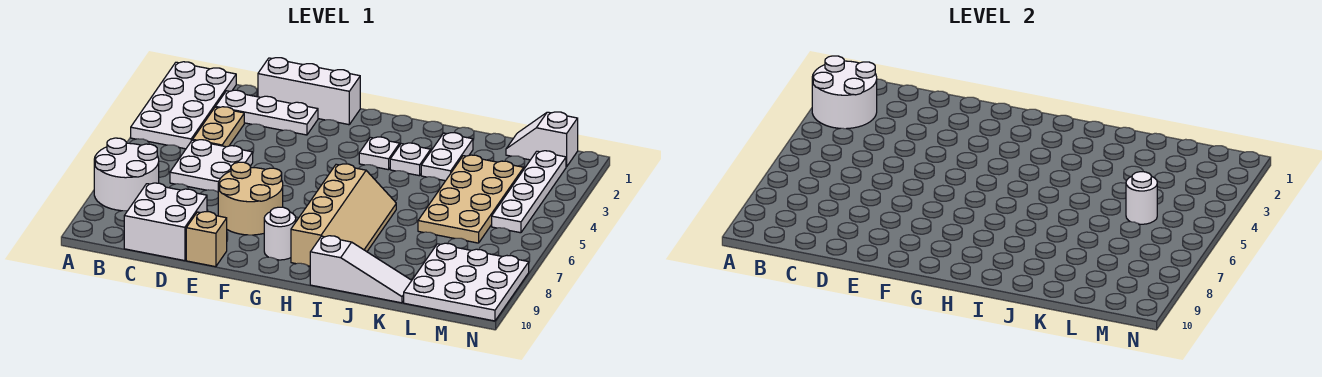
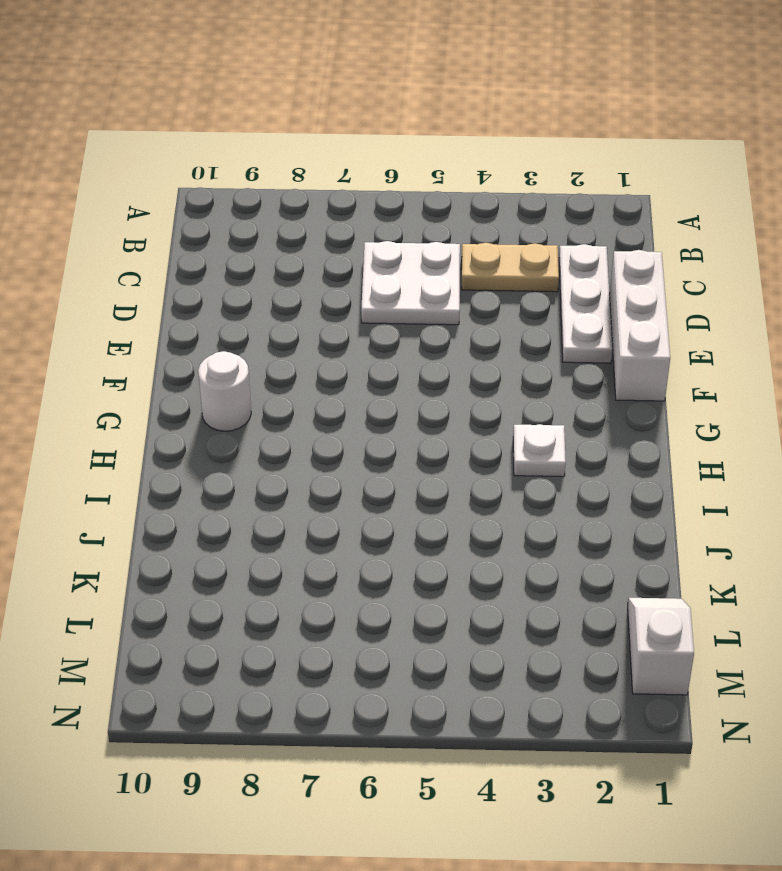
none -> white plate A1:B4 level 1
none -> white round brick A7:B8 level 1
none -> white brick C9:D10 level 1

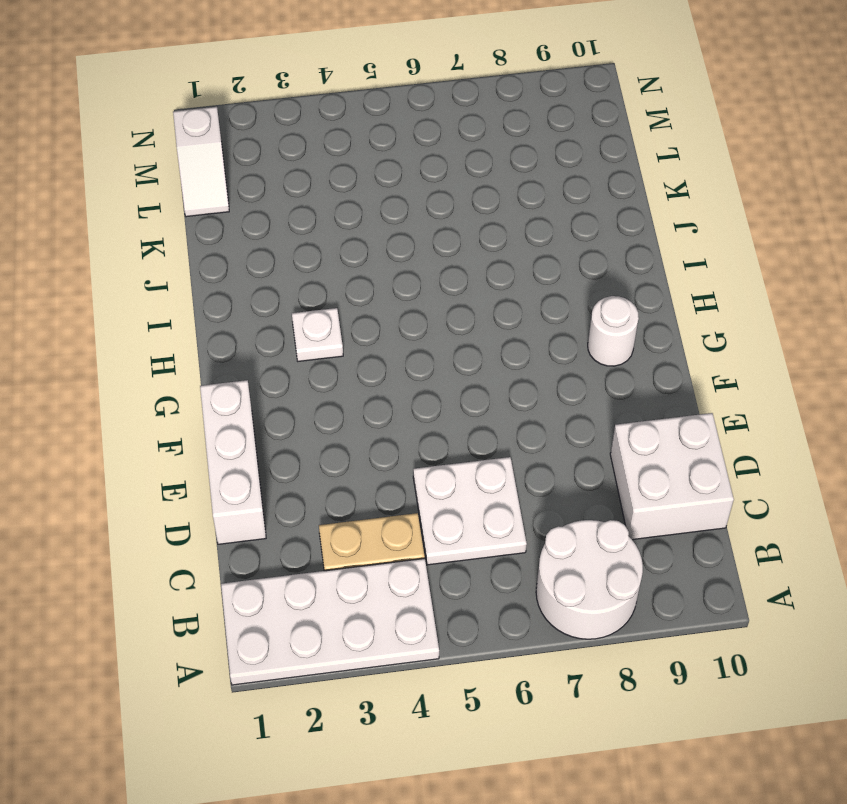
none -> white plate C2:E2 level 1
none -> tan round brick E7:F8 level 1
none -> tan brick E10 level 1

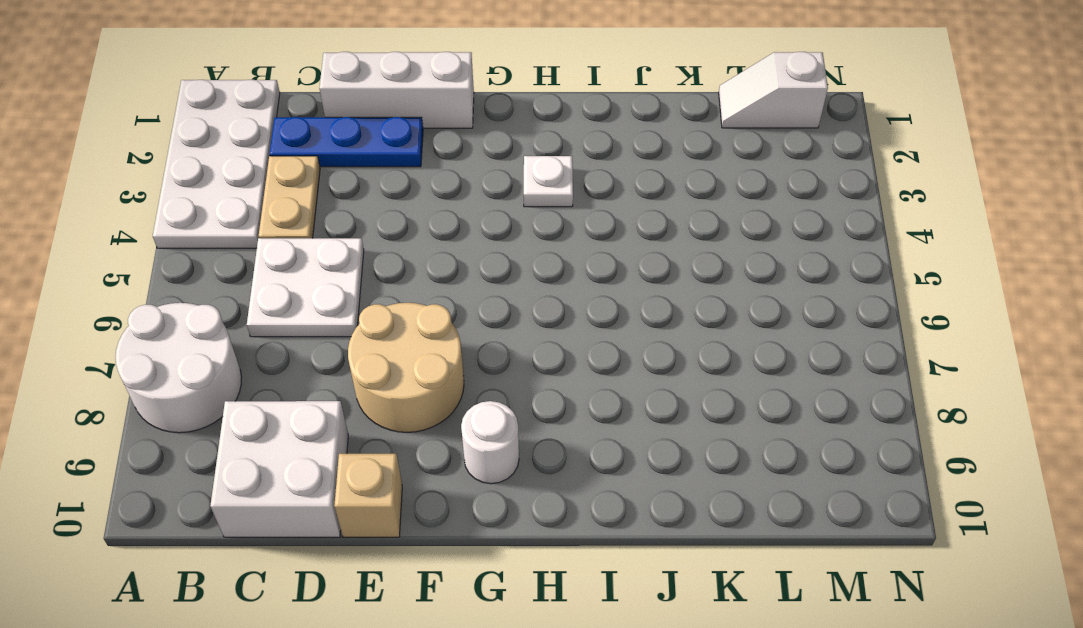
blue plate C2:E2 level 1 -> white plate C2:E2 level 1
none -> tan slope H6:I9 level 1 top H
none -> white plate I3 level 1
none -> white slope I10:K10 level 1 top I

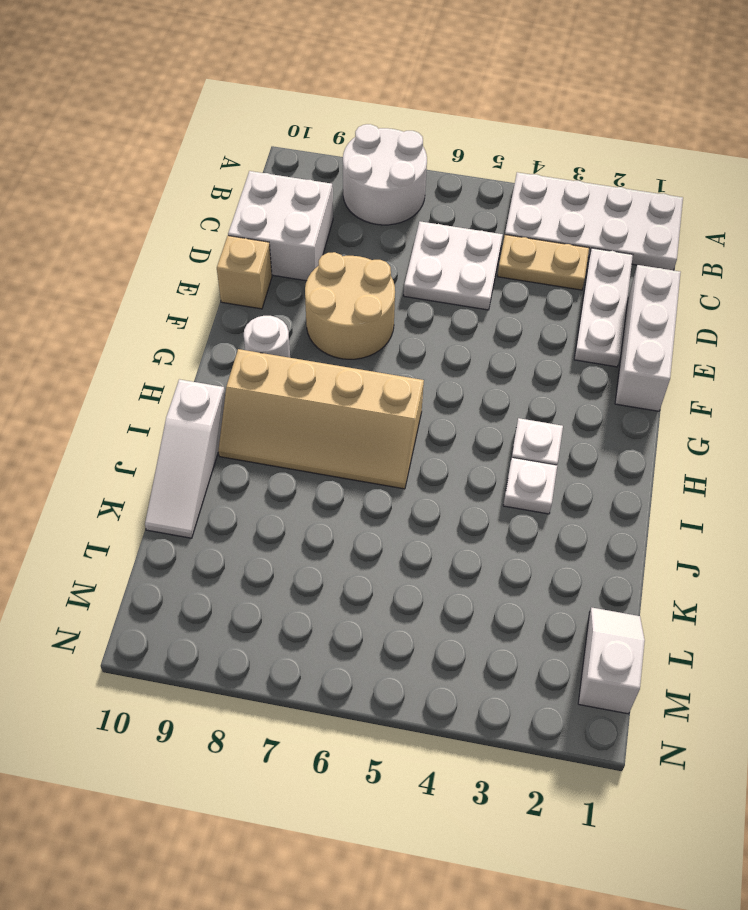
none -> white plate J2:J3 level 1
none -> tan plate K3:L6 level 1
none -> white plate L8:N10 level 1

